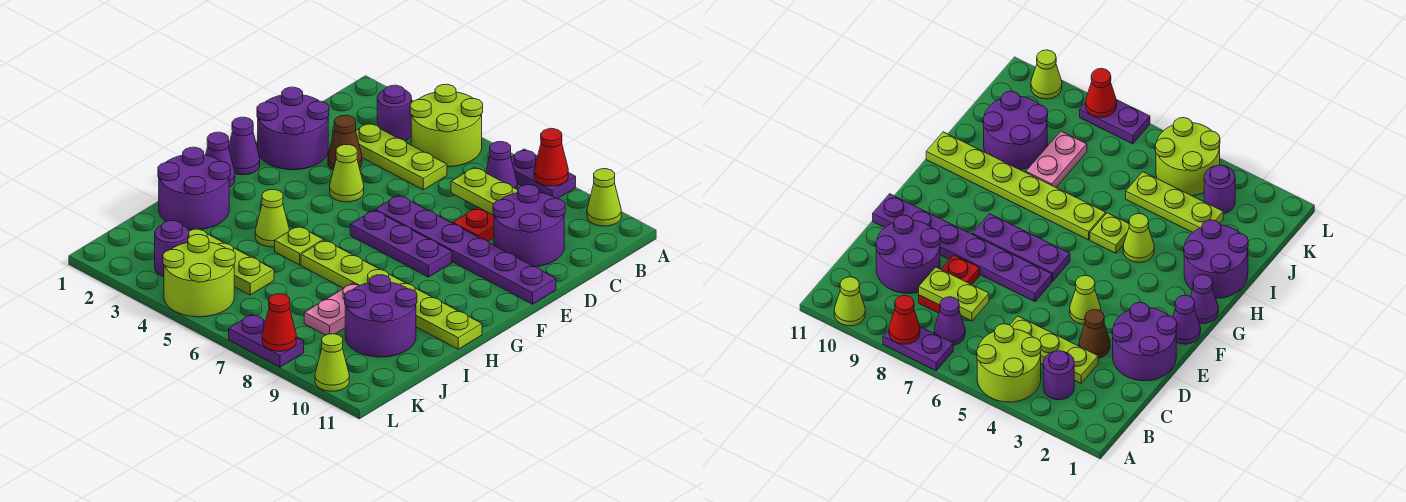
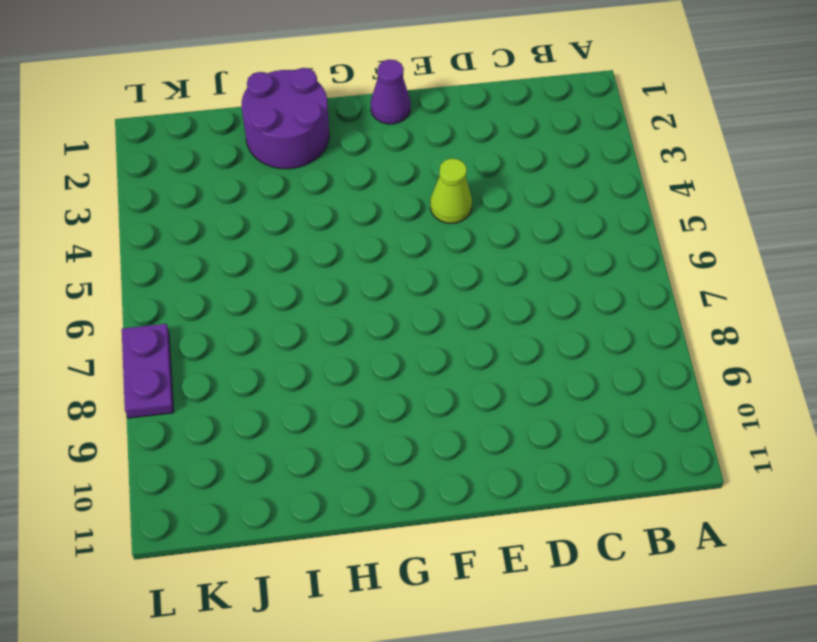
none -> lime round brick A4:B5 level 1
none -> purple plate A7:A8 level 1
none -> lime cone A10 level 1

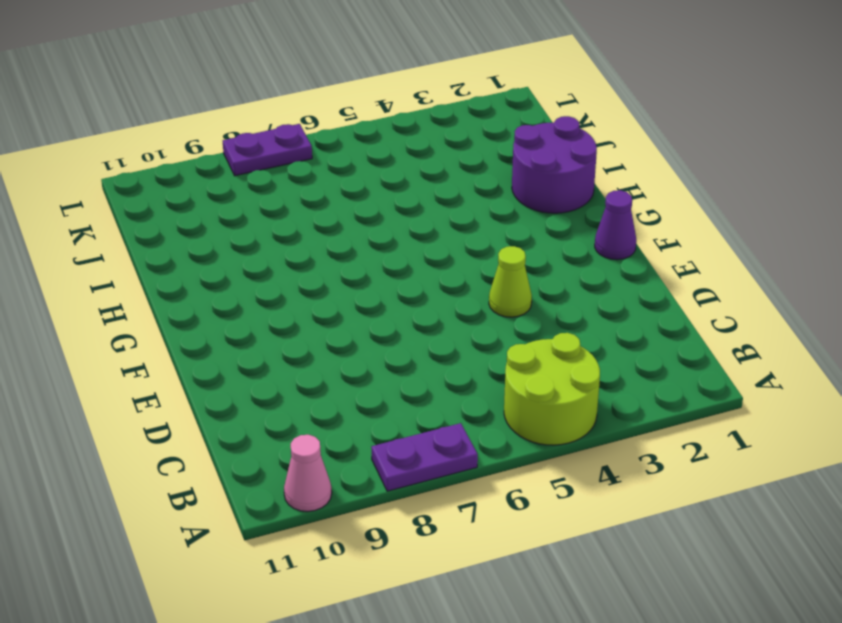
pink cone A10 level 1 -> lime cone A10 level 1
none -> purple round brick B3 level 1
none -> purple cone B7 level 1
none -> lime plate C3:C5 level 1

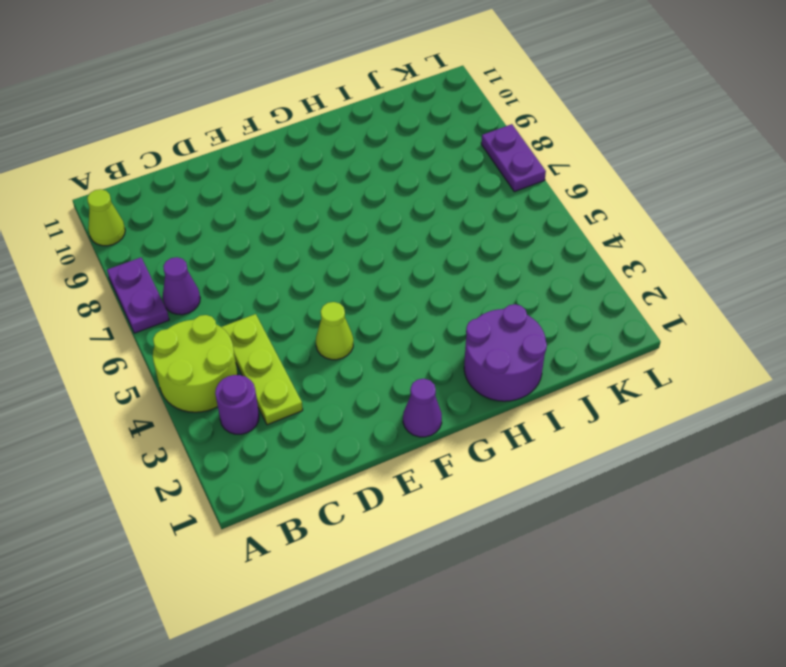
none -> red plate C8:D8 level 1
none -> purple round brick C9:D10 level 1
none -> purple round brick D1:E2 level 1

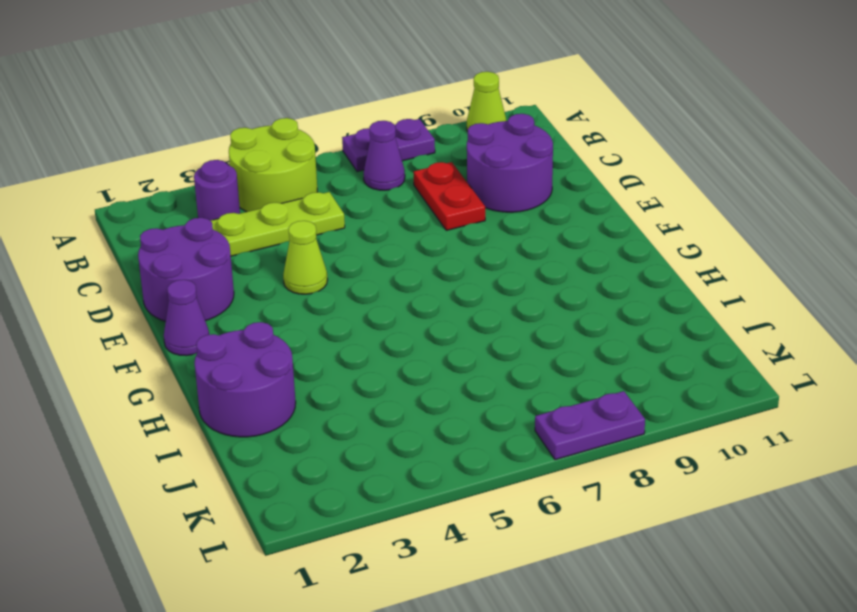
none -> brown cone D3 level 1
none -> purple plate E6:E11 level 1
none -> purple plate F6:F8 level 1

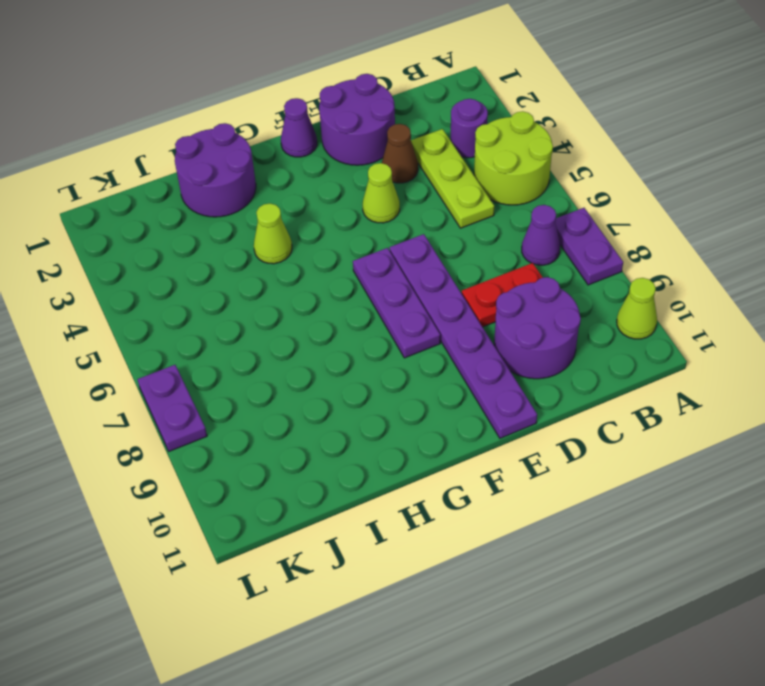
none -> purple cone G1 level 1
none -> lime plate H5 level 1
none -> lime plate H6:H11 level 1

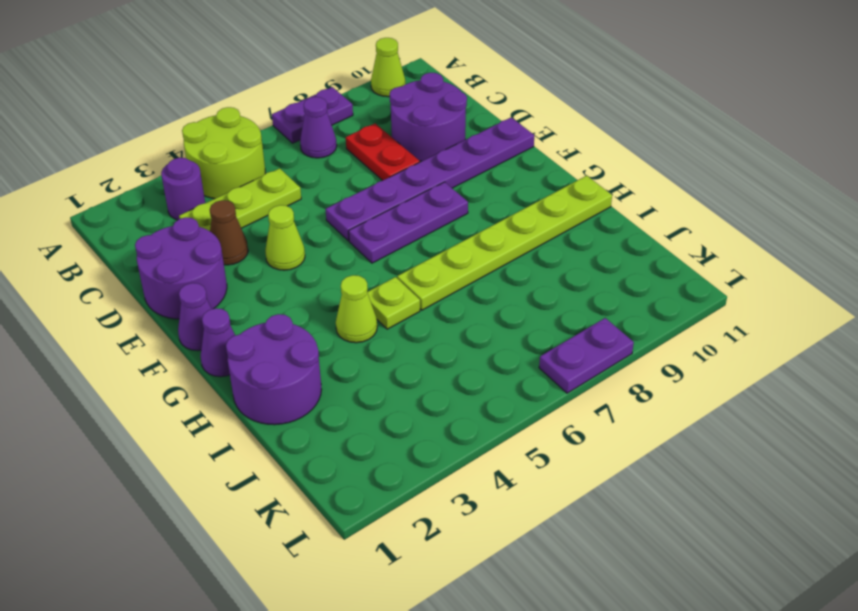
none -> pink plate I8:J8 level 1
none -> purple round brick I9:J10 level 1
none -> lime plate J3:J5 level 1

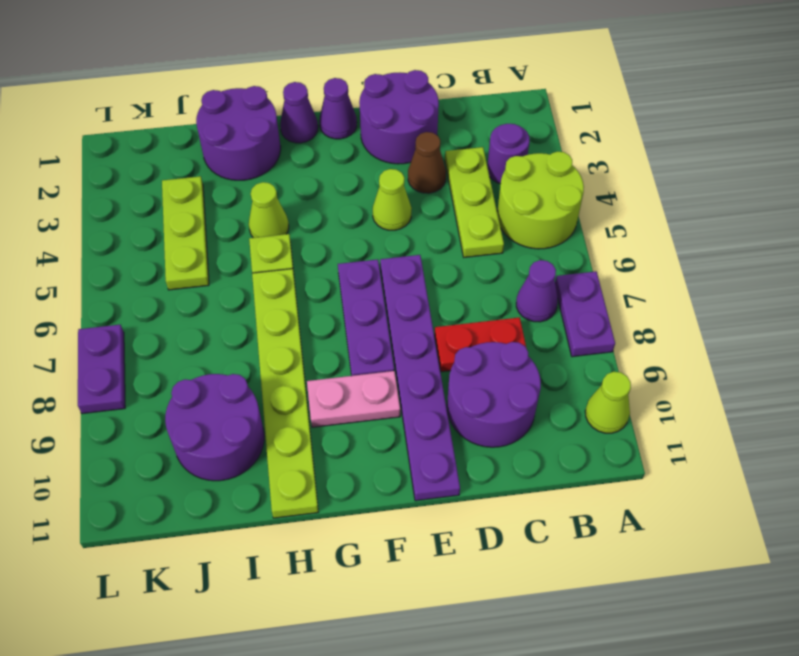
pink plate F9:G9 level 1 -> pink plate I8:J8 level 1
none -> purple round brick K3 level 1
none -> lime round brick K4:L5 level 1
none -> lime cone L10 level 1

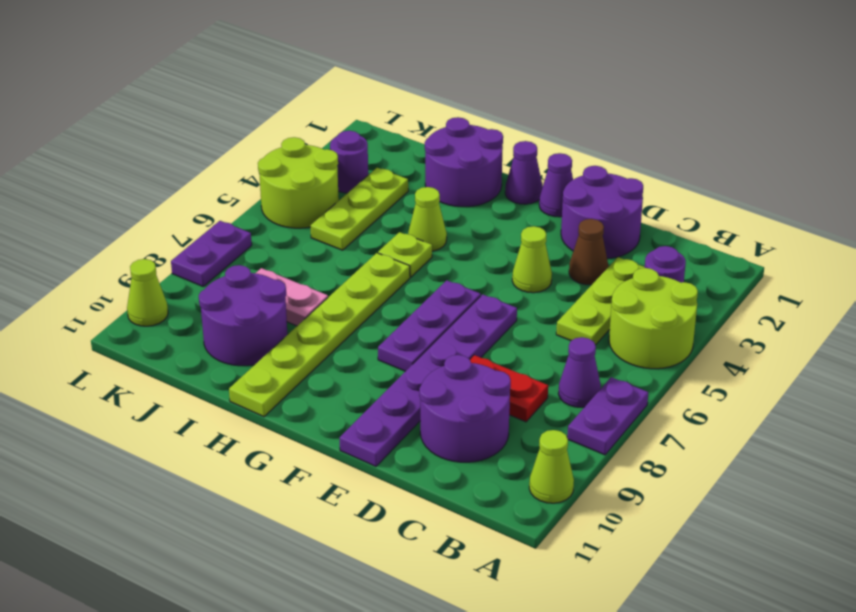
none -> red cone A8 level 2
none -> lime plate C7:C8 level 2
none -> red cone L8 level 2

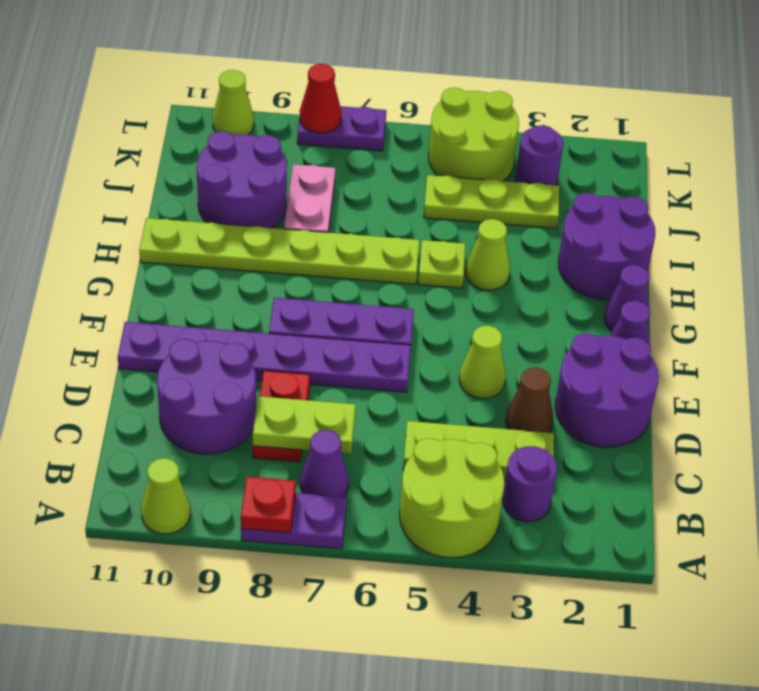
red plate A8 level 2 -> red cone A8 level 2

